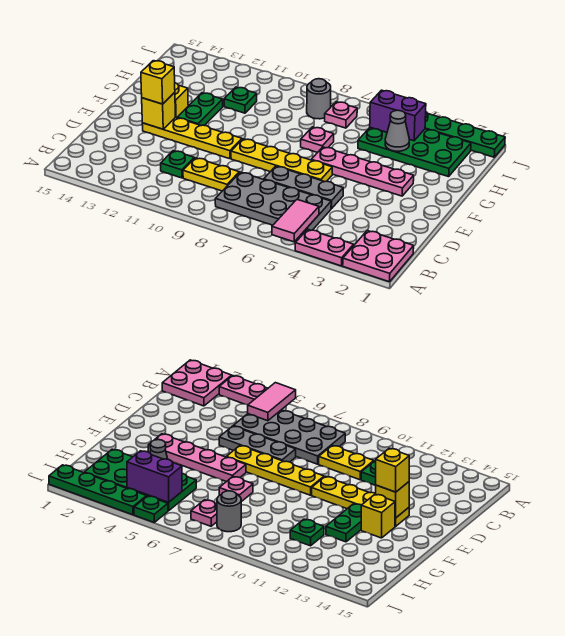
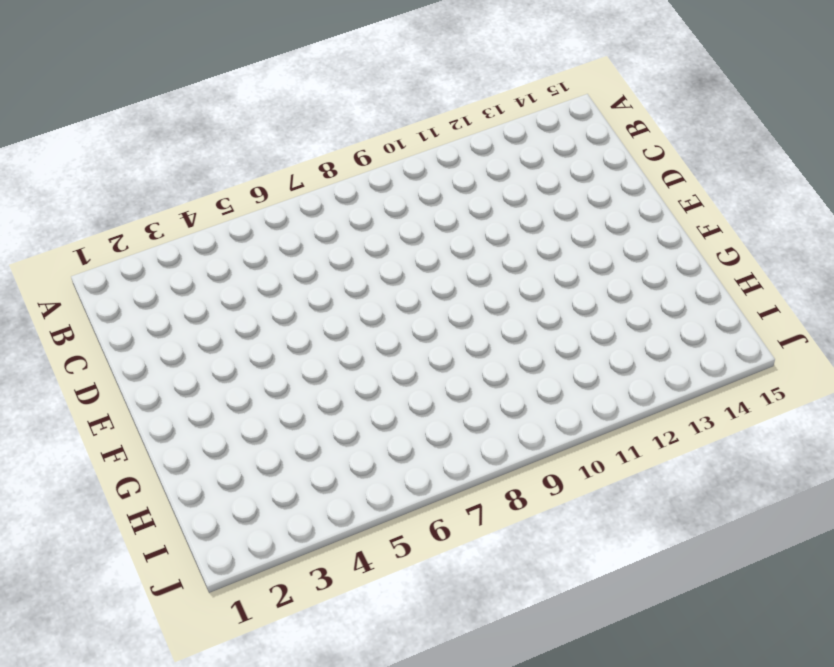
none -> pink plate A1:B2 level 1
none -> pink plate A3:A4 level 1
none -> grey plate B5:C8 level 1

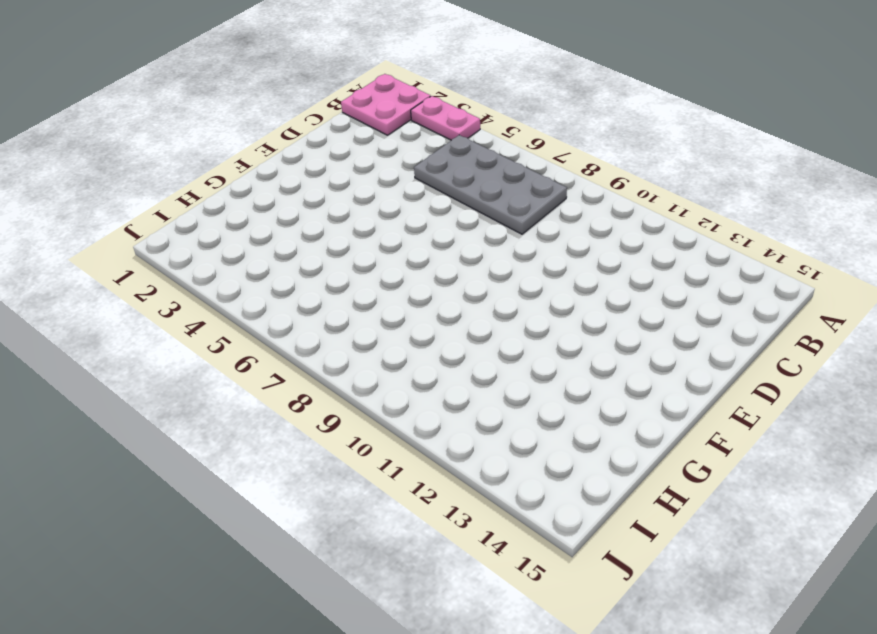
none -> yellow plate C9:C10 level 1
none -> green plate C11 level 1
none -> grey plate D5:D7 level 1

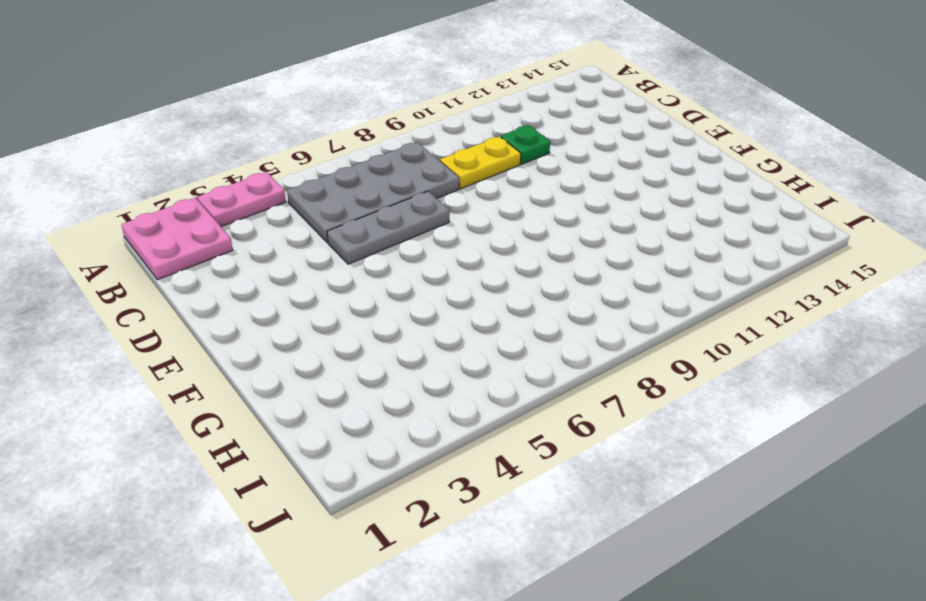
none -> yellow plate E6:E9 level 1
none -> yellow plate E10:E13 level 1
none -> pink plate F3:F6 level 1

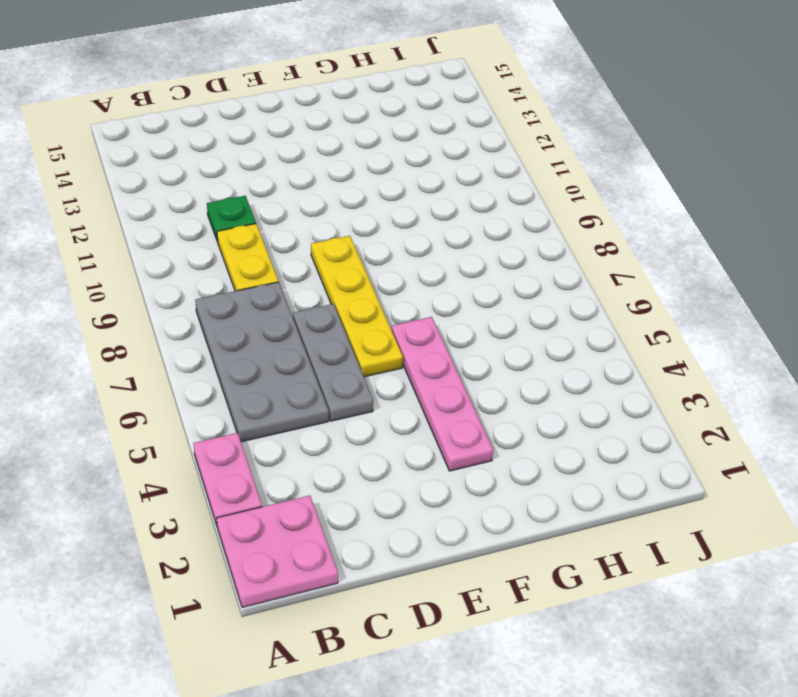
none -> yellow plate E10:E13 level 1
none -> green plate F12:G12 level 1
none -> yellow brick F13 level 1

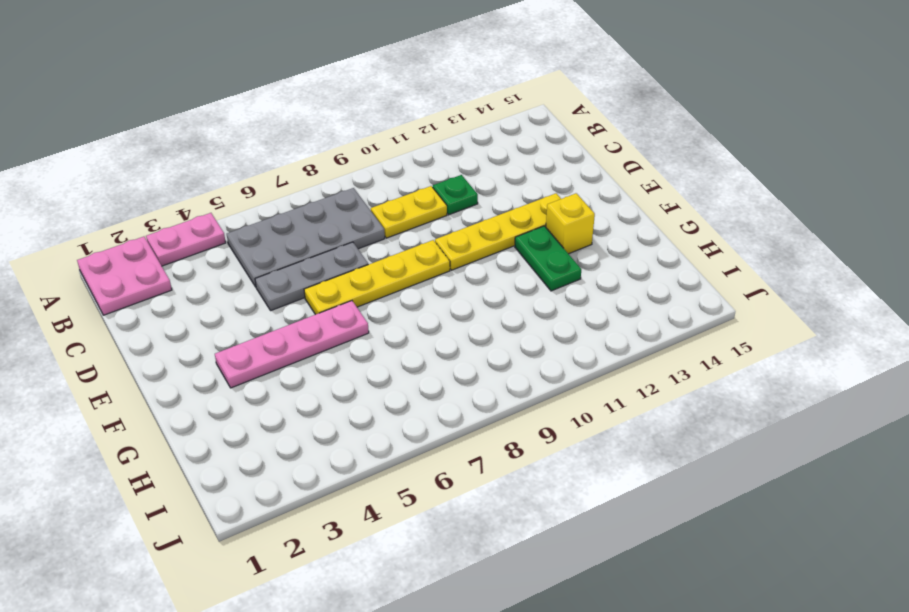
none -> pink plate G7 level 1
none -> green plate H2:I5 level 1
none -> green plate H11 level 1

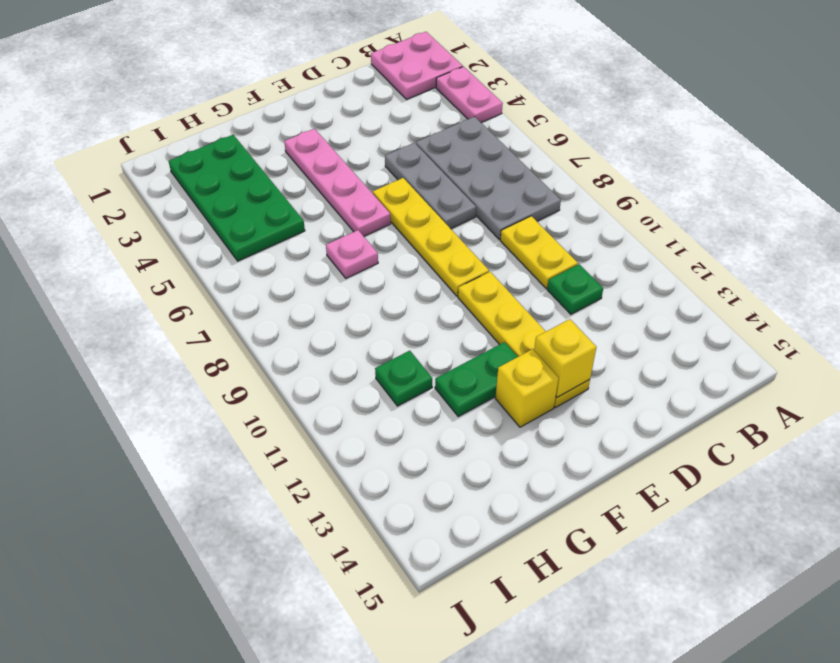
none -> pink plate I7 level 1
none -> grey round brick I8 level 1
none -> green plate J1:J4 level 1

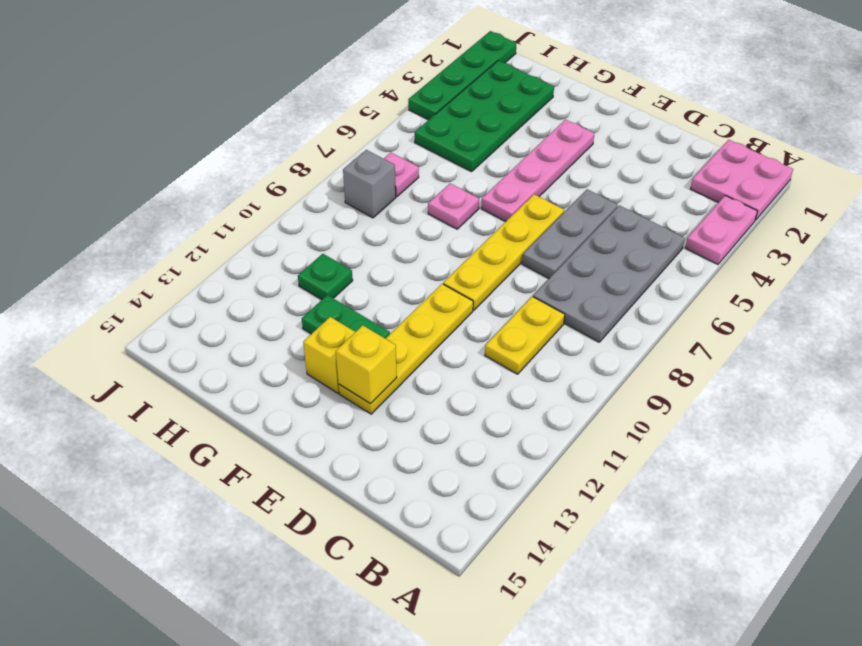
grey brick I8 level 1 -> grey round brick I8 level 1
none -> green plate C11 level 1
none -> green plate J5 level 1
none -> pink tile A5:B5 level 2

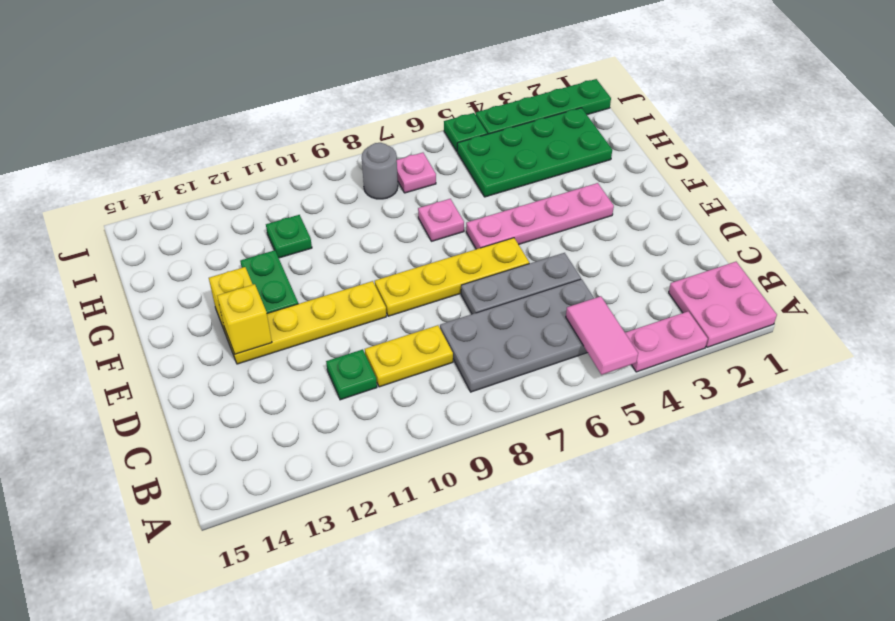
none -> grey cone H4 level 2
none -> purple brick I4:I5 level 2
none -> yellow brick E13 level 3

